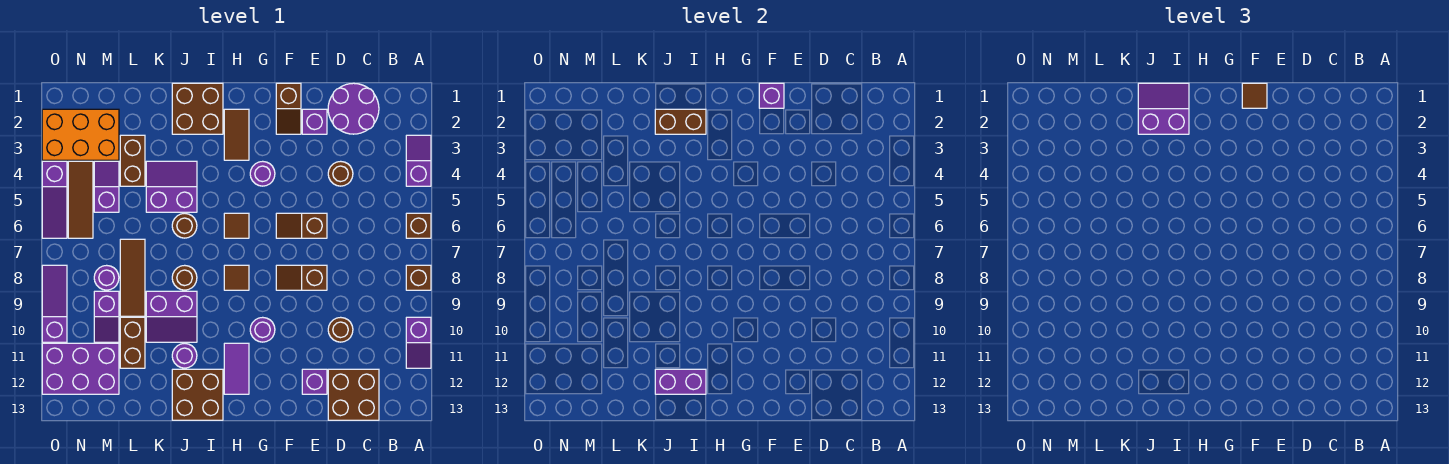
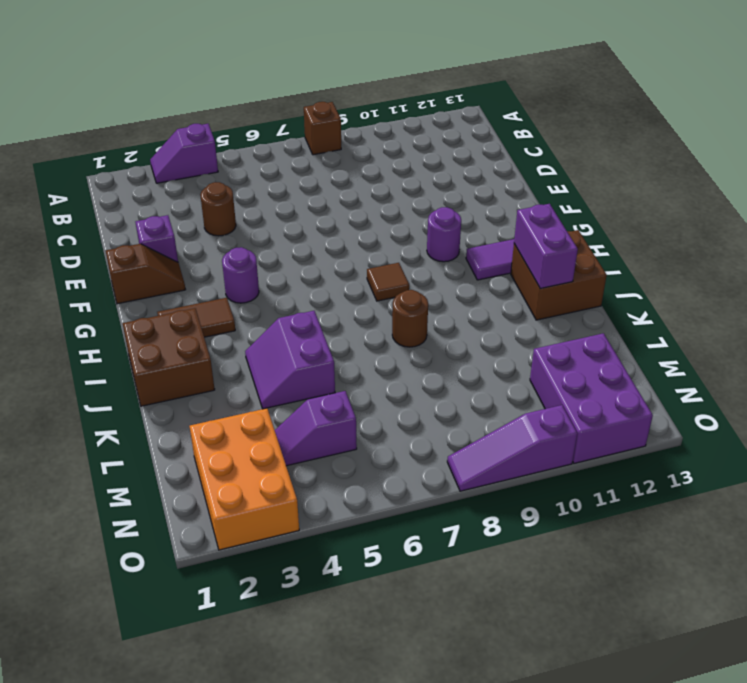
none -> brown brick A6 level 1
none -> purple slope A10:A11 level 1 top 10
none -> purple round brick C1:D2 level 1
none -> brown brick C12:D13 level 1

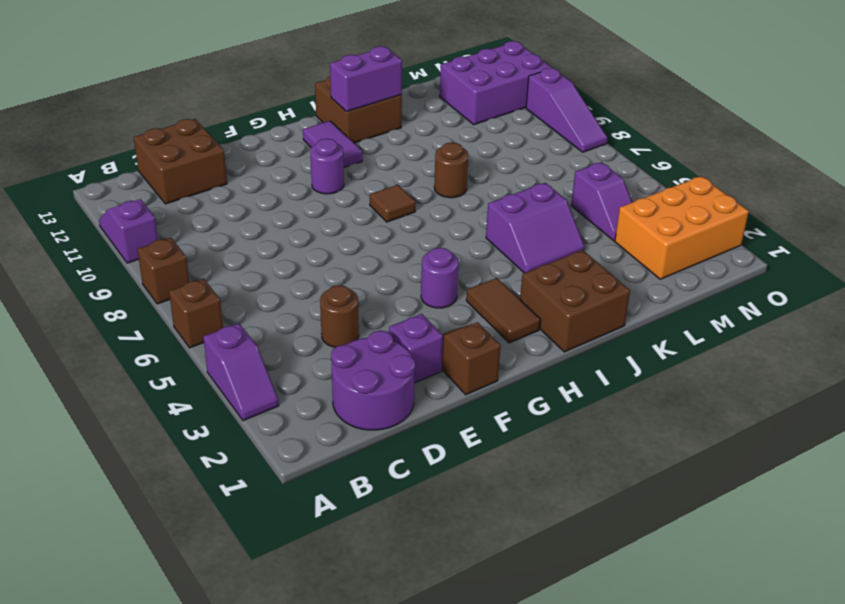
none -> brown round brick D10 level 1
none -> brown slope E6:F6 level 1 top E
none -> brown slope E8:F8 level 1 top E
none -> purple brick E12 level 1

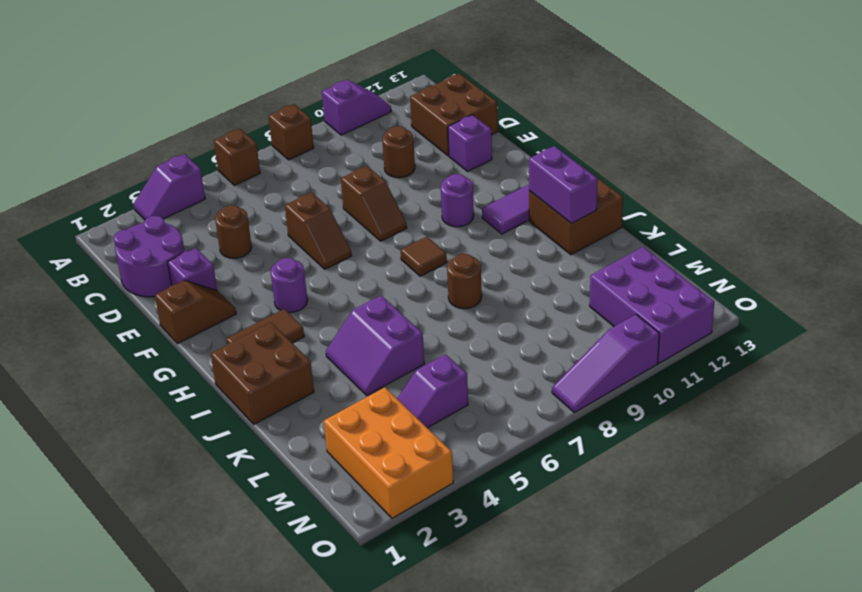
none -> brown tile H6 level 1
none -> brown round brick J6 level 1
none -> purple slope J9:K10 level 1 top 9
none -> purple round brick J11 level 1

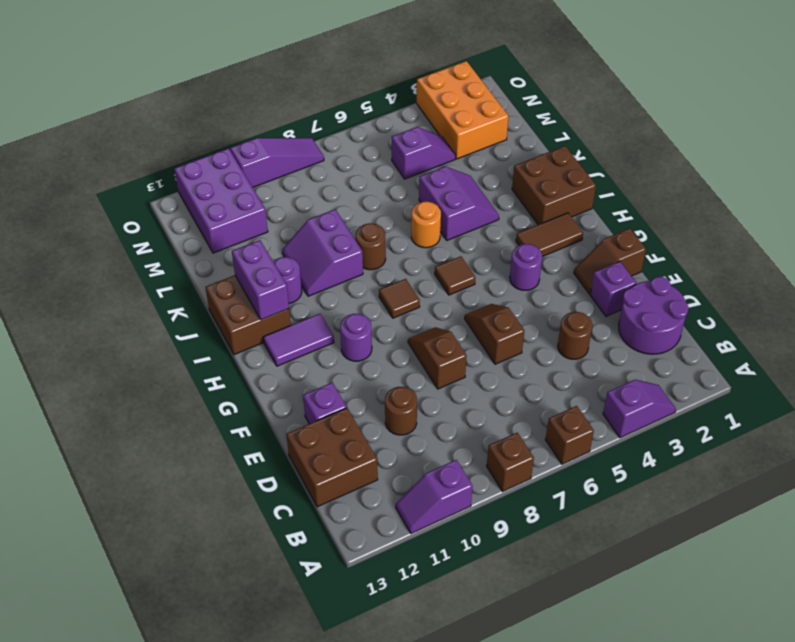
orange round brick J6 level 1 -> brown round brick J6 level 1
none -> brown brick L3:L4 level 1
none -> brown tile L7:L9 level 1
none -> brown brick L10:L11 level 1
none -> purple round brick M8 level 1

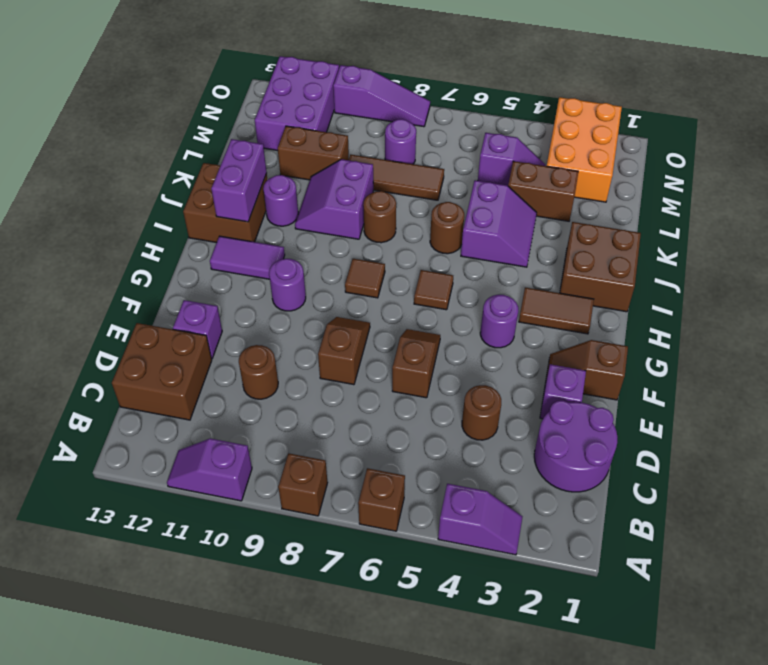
none -> purple slope M9:M10 level 1 top 9
none -> brown tile N4:N6 level 1
none -> purple slope O4:O6 level 1 top 4
none -> purple brick F1 level 2

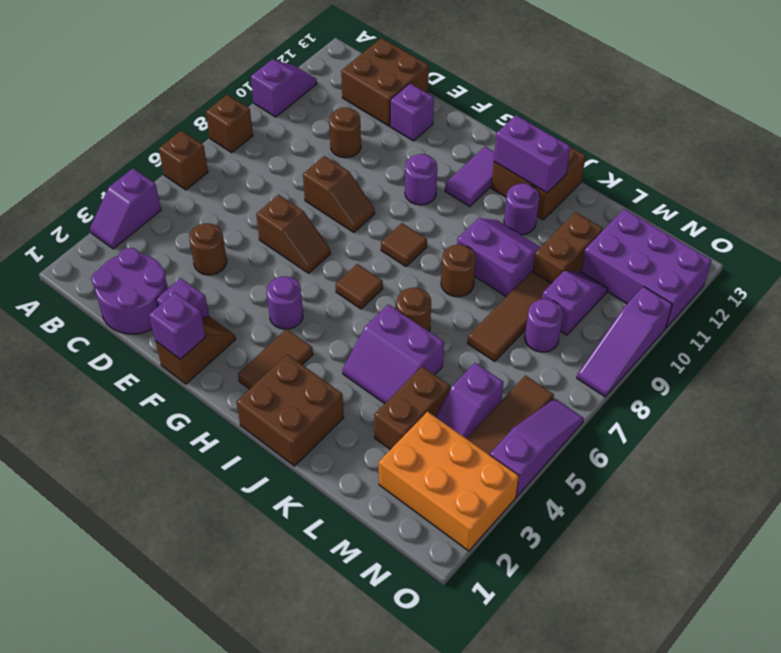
none -> brown brick I2:J2 level 2
none -> brown tile F1 level 3
none -> purple slope I1:J2 level 3 top 2

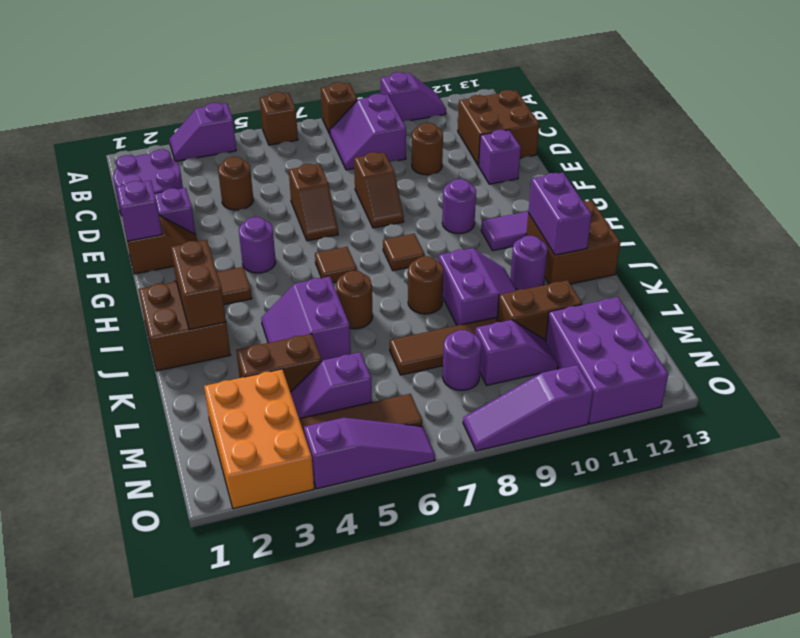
purple slope B8:C9 level 1 top 9 -> purple slope I1:J2 level 3 top 2
none -> brown tile F1 level 3

